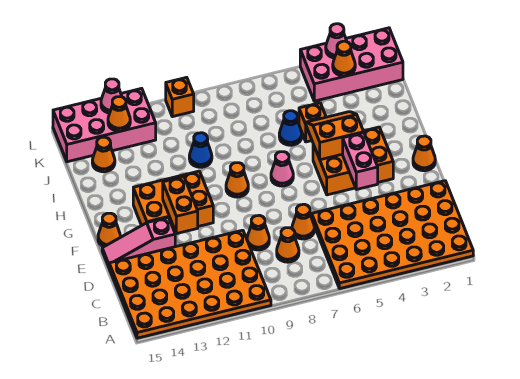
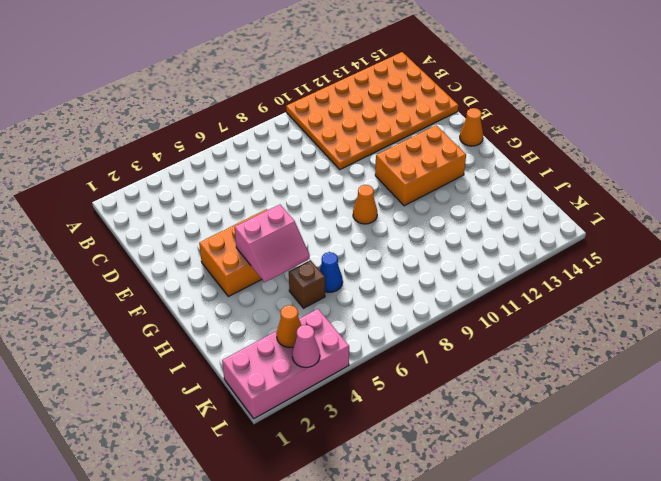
pink slope G4:H5 level 2 top G -> orange slope G4:H5 level 2 top G
brown brick I5 level 1 -> orange brick I5 level 1
none -> orange plate A1:D6 level 1
none -> orange cone C8 level 1
none -> orange cone D7 level 1

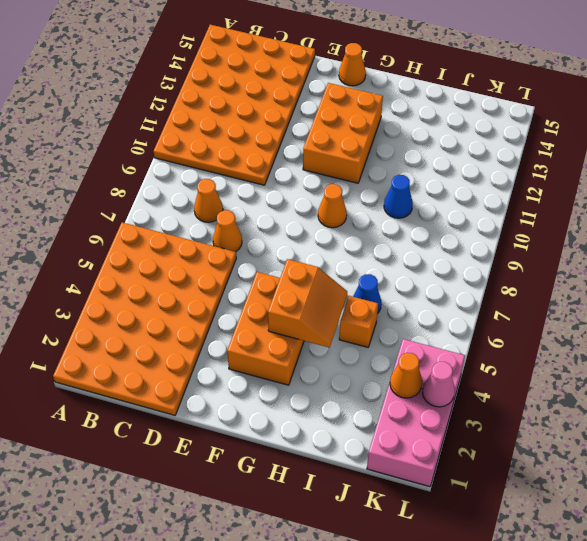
none -> orange cone D9 level 1
none -> pink slope E13:E15 level 1 top 13
none -> orange cone F1 level 1

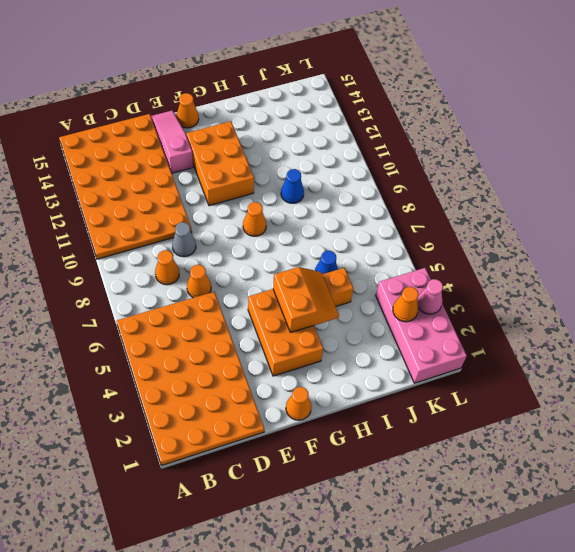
grey cone D9 level 1 -> orange cone D9 level 1
none -> pink cone G7 level 1
none -> orange cone J14 level 1
none -> pink brick K12:L15 level 1

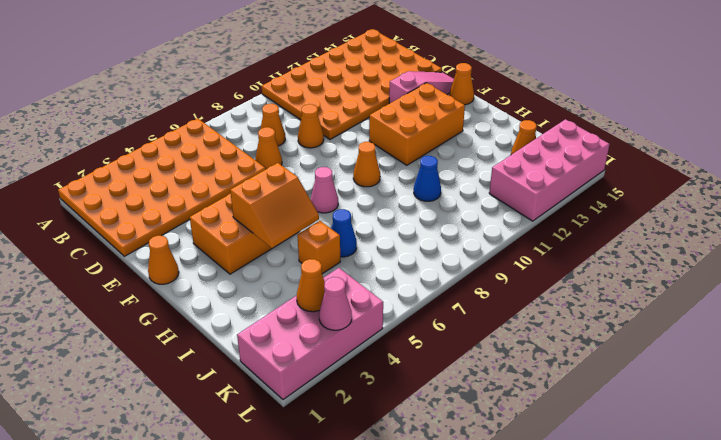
none -> orange brick L10 level 1
none -> pink brick E4:F4 level 2
none -> orange brick E12:F12 level 2

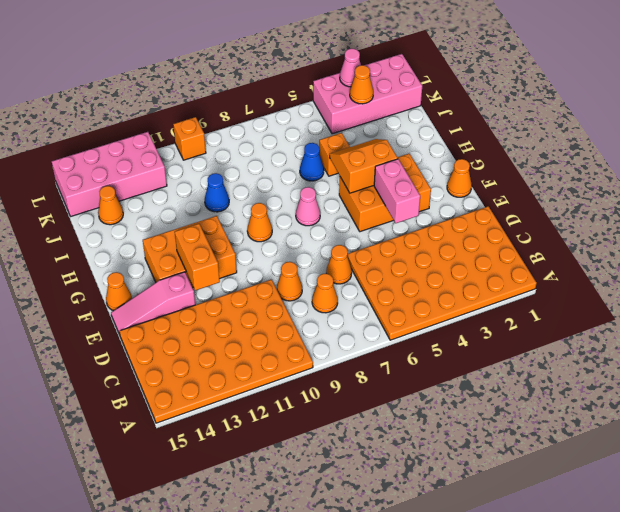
none -> orange cone K13 level 2
none -> pink cone L13 level 2

